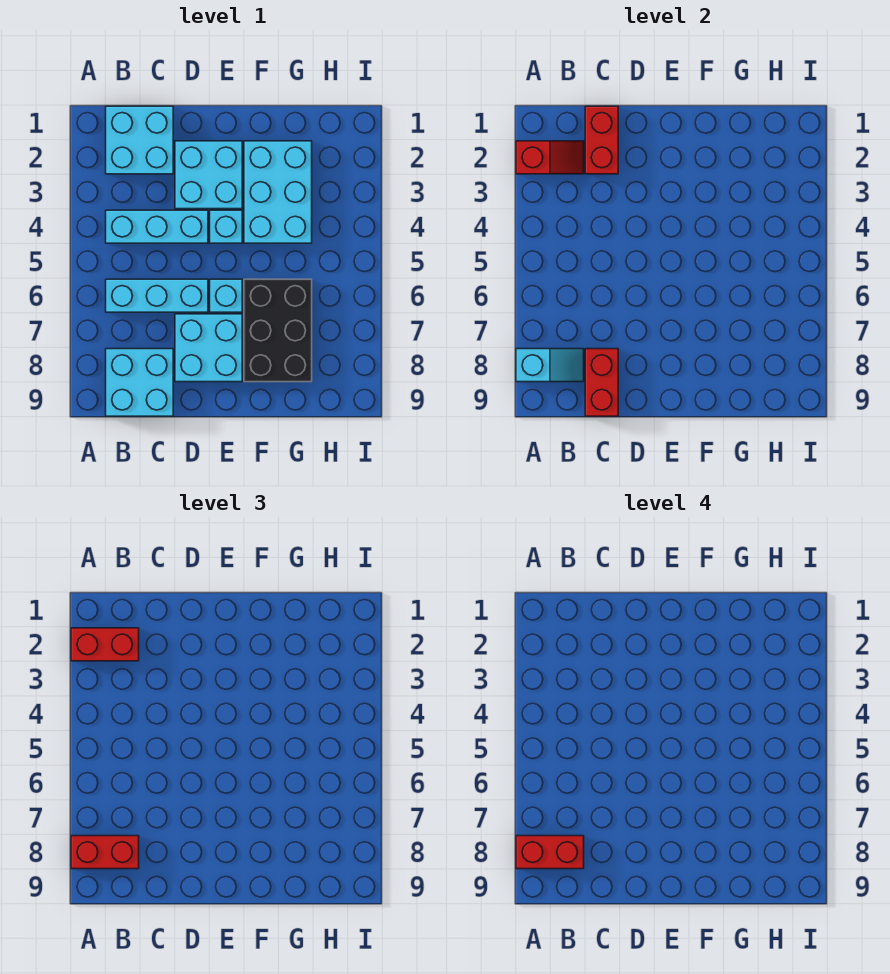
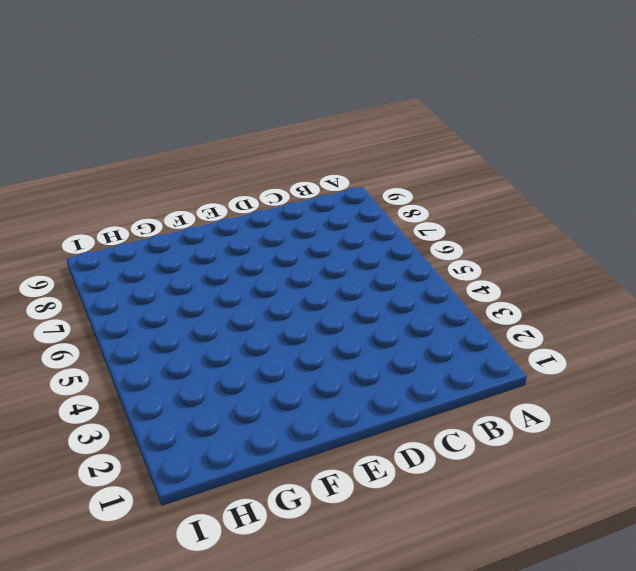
none -> cyan brick B1:C2 level 1
none -> cyan brick B4:D4 level 1
none -> cyan brick B6:D6 level 1

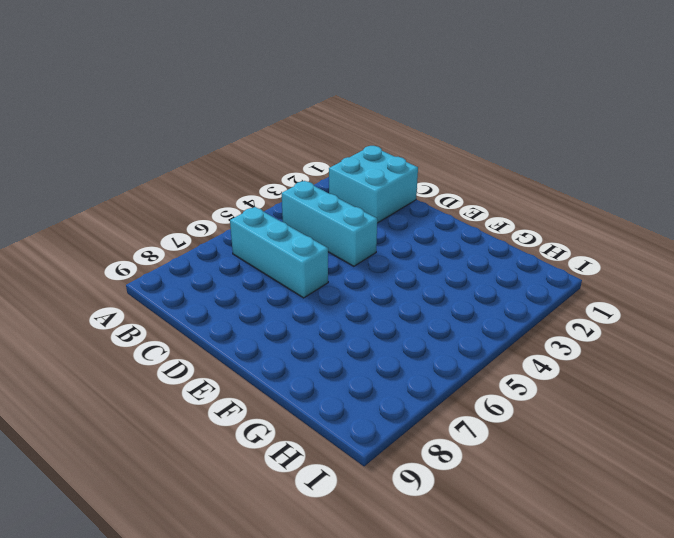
none -> cyan brick B8:C9 level 1
none -> cyan brick D2:E3 level 1
none -> cyan brick D7:E8 level 1

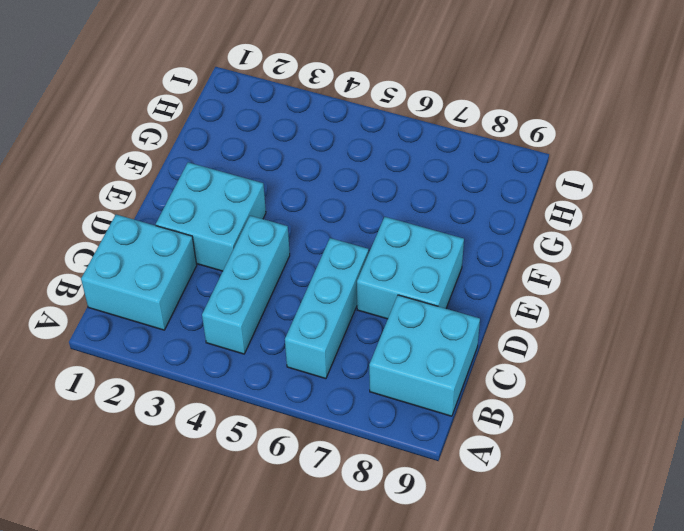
none -> cyan brick E4 level 1
none -> cyan brick E6 level 1
none -> cyan brick F2:G4 level 1

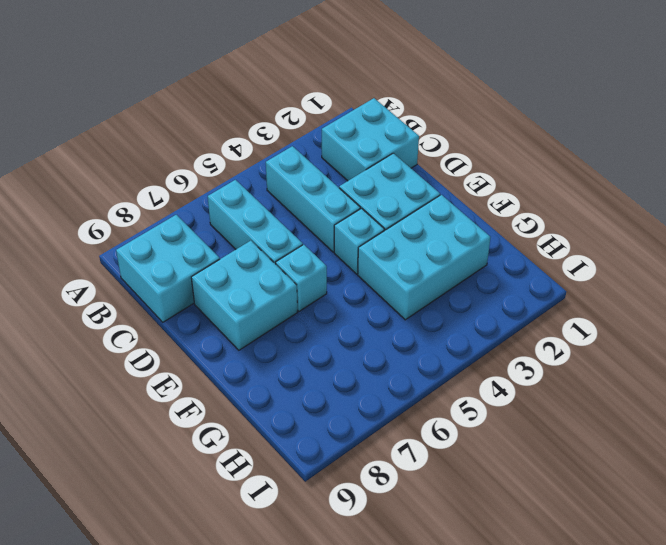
none -> black brick F6:G8 level 1
none -> red slope A2:B2 level 2 top A
none -> cyan slope A8:B8 level 2 top A

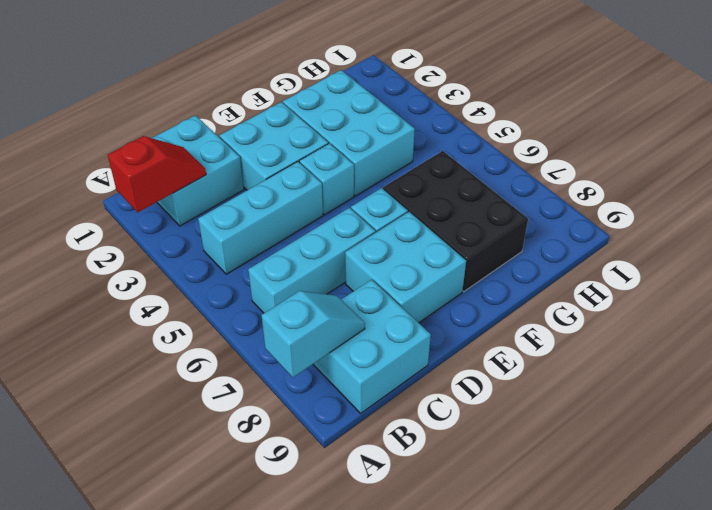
none -> red brick C1:C2 level 2
none -> red brick C8:C9 level 2
none -> red brick A2:B2 level 3

